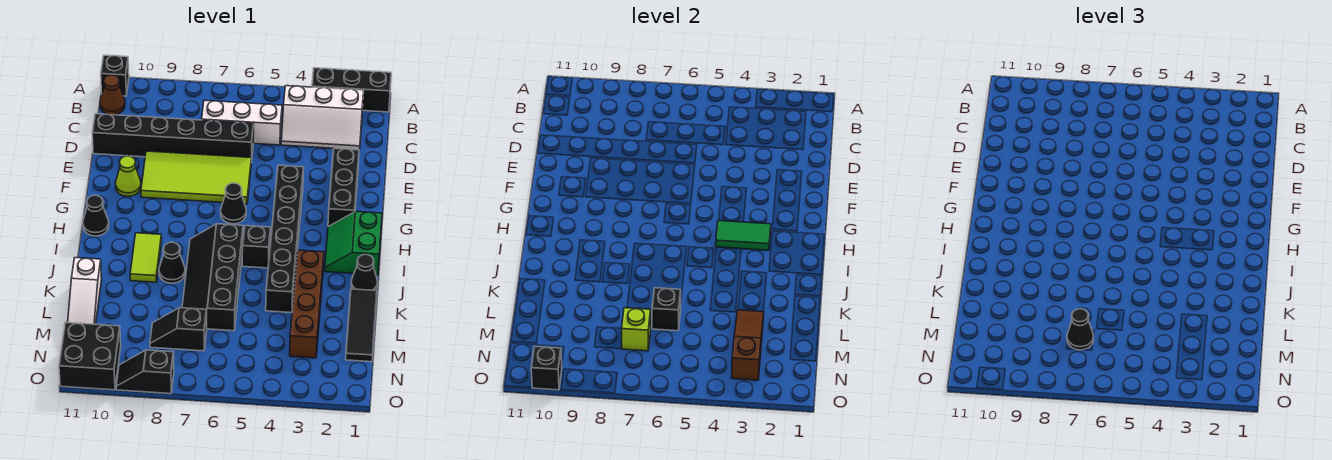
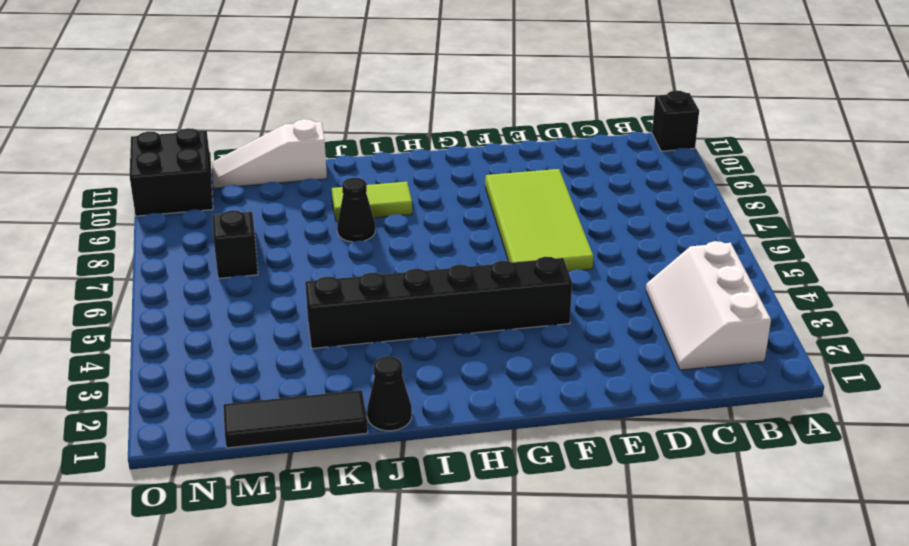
none -> black brick A1:A3 level 1
none -> brown cone B11 level 1
none -> white brick C5:C7 level 1
none -> black brick D6:D11 level 1

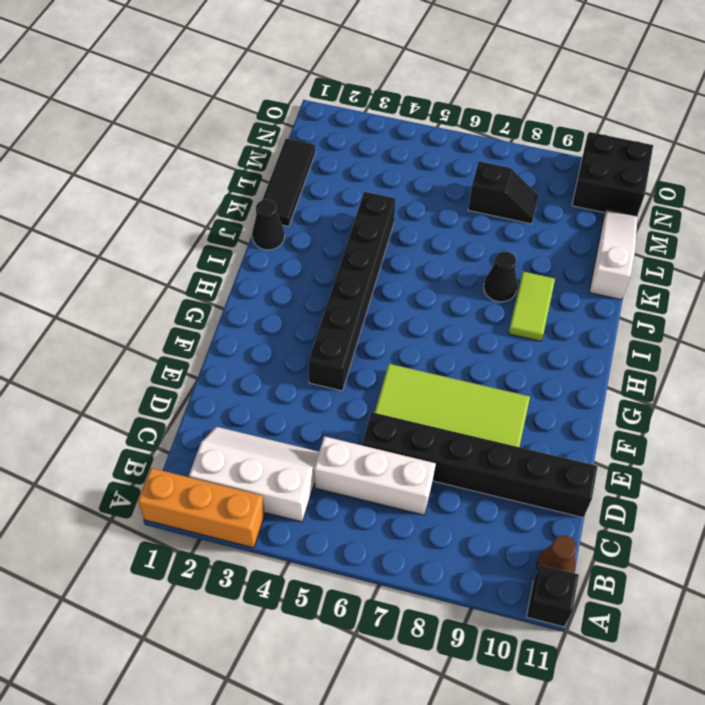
orange brick A1:A3 level 1 -> black brick A1:A3 level 1
none -> black brick E2:G2 level 1
none -> lime cone F10 level 1
none -> black cone G6 level 1
none -> green slope H1:I2 level 1 top 1

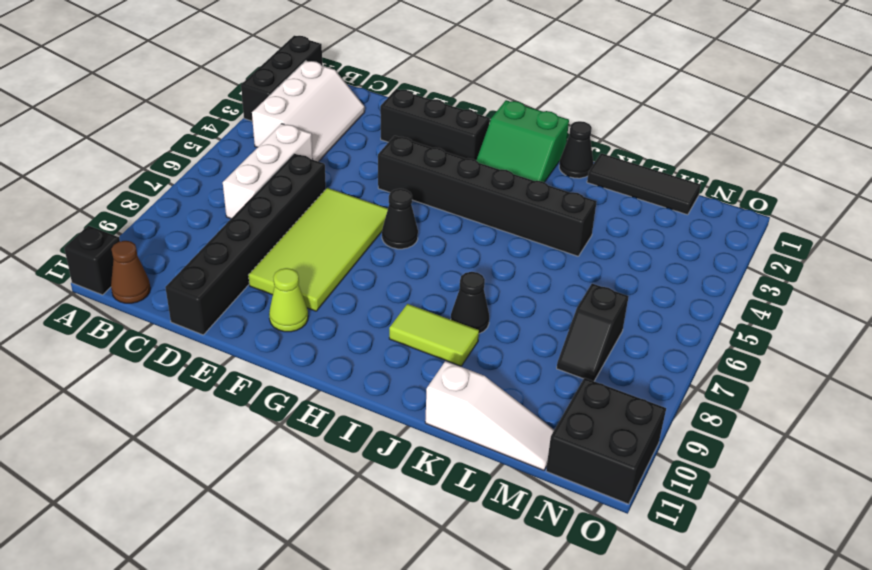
none -> black cone H11 level 1
none -> black brick I5 level 1
none -> black slope I6:L7 level 1 top 6
none -> brown brick J3:M3 level 1

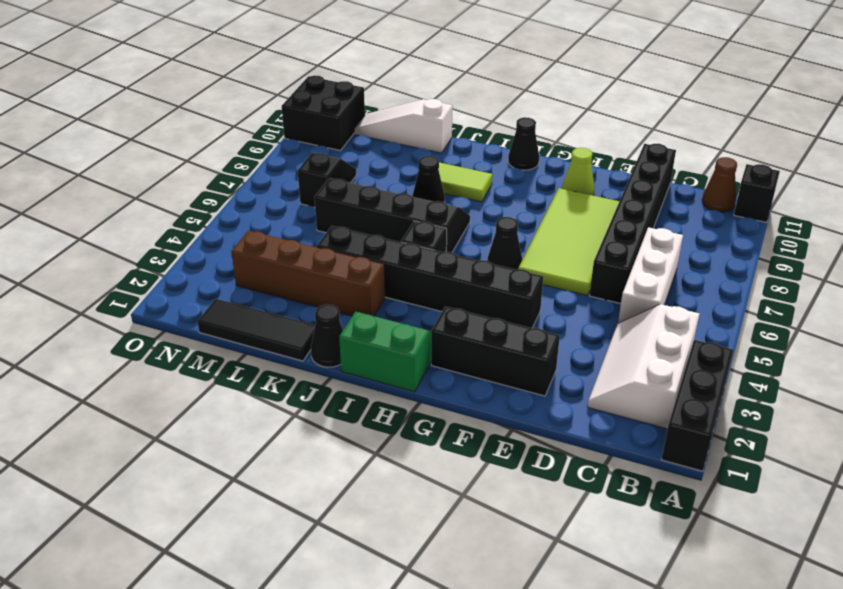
none -> black slope O8:O9 level 1 top 8
none -> green tile H3:H4 level 2
none -> brown slope L3:N3 level 2 top N
none -> black brick L6 level 2

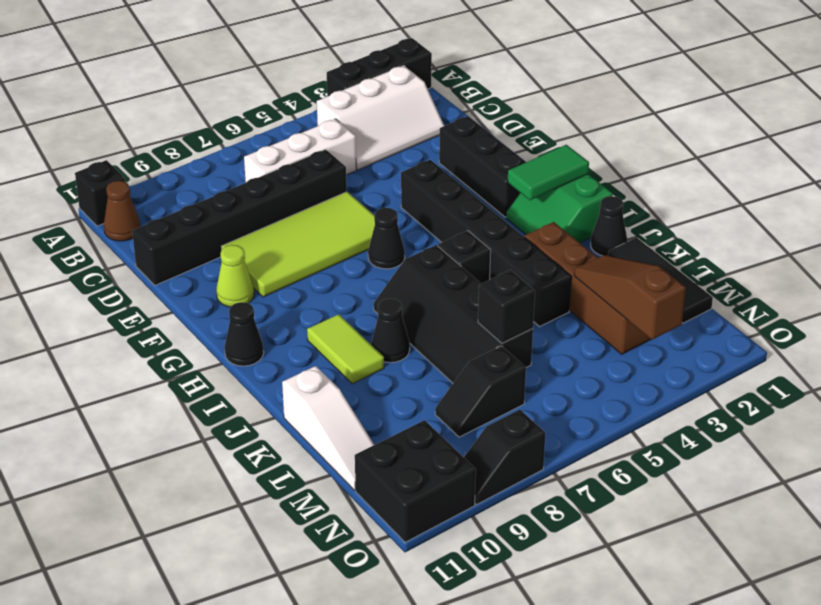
green tile H1:H2 level 2 -> green tile H3:H4 level 2
none -> lime brick M7 level 2
none -> black brick O10 level 2
none -> black cone M7 level 3

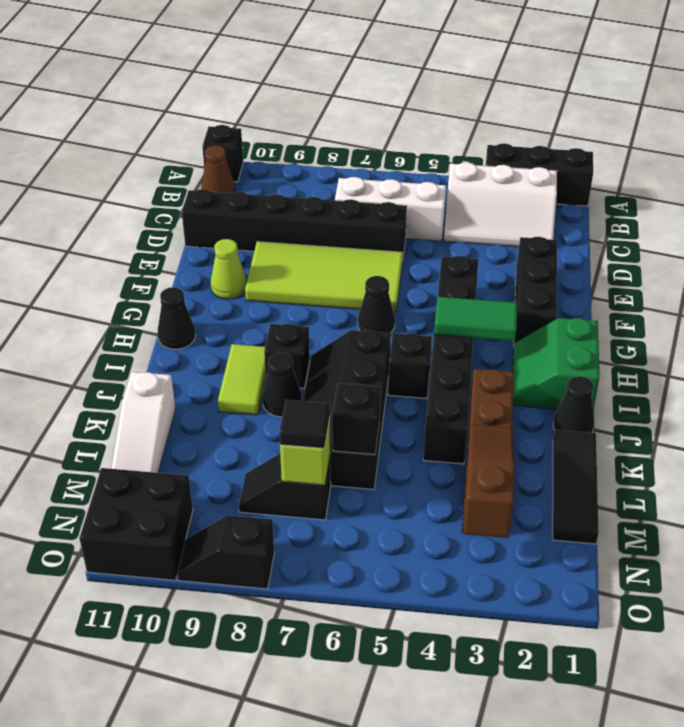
black brick I8 level 1 -> black brick O10 level 2
black tile M7 level 3 -> black cone M7 level 3

